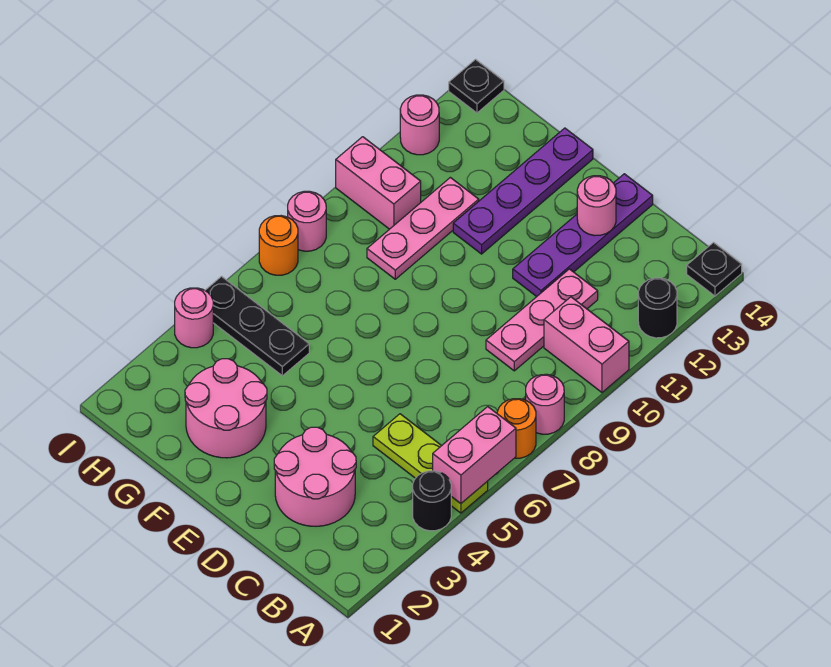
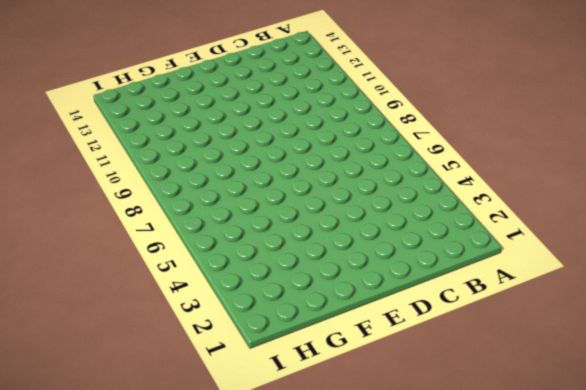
none -> black round brick A4 level 1
none -> lime plate A5:C5 level 1
none -> orange round brick A7 level 1

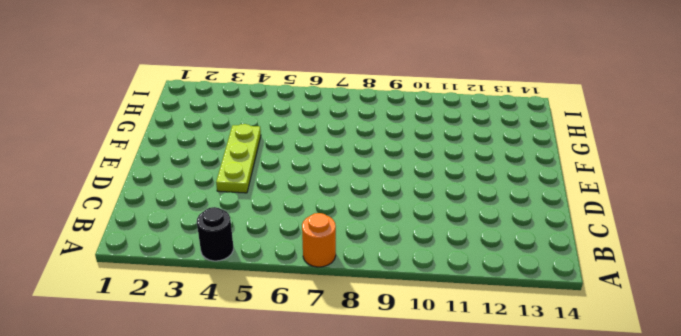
lime plate D4:F4 level 1 -> lime plate A5:C5 level 1
none -> pink round brick A8 level 1
none -> pink brick A10:B10 level 1
none -> black round brick A12 level 1

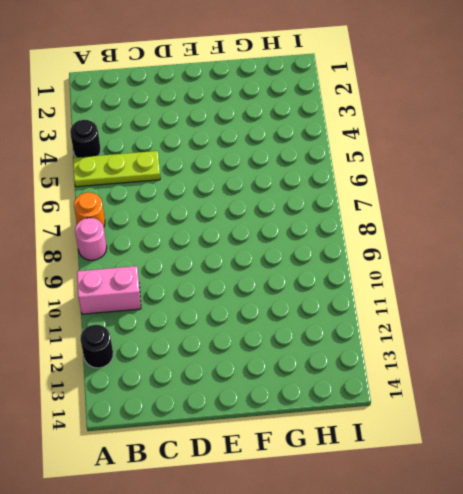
none -> black plate A14 level 1
none -> pink round brick C2:D3 level 1
none -> pink plate C9:C11 level 1

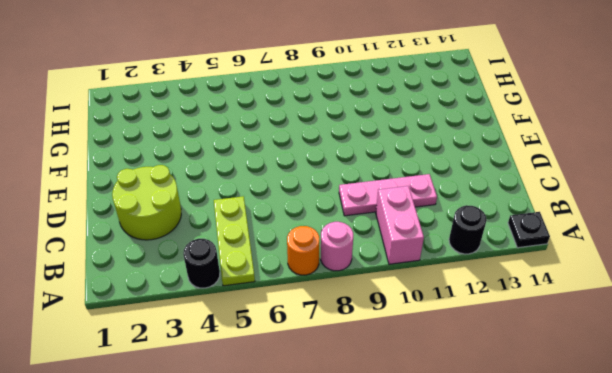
lime round brick C2:D3 level 1 -> pink round brick C2:D3 level 1
none -> purple plate D11:D14 level 1
none -> pink round brick F2:G3 level 1
none -> purple plate F11:F14 level 1

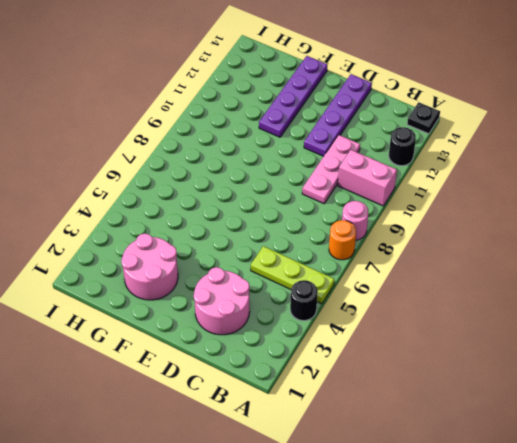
none -> black plate G5:I5 level 1
none -> pink plate G9:G11 level 1
none -> pink brick H10:I10 level 1

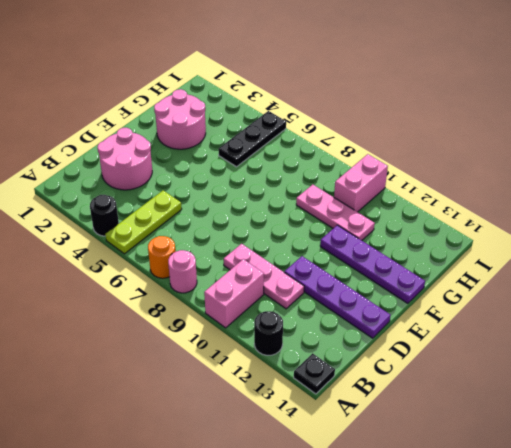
none -> pink round brick I4 level 1
none -> orange round brick I7 level 1
none -> pink round brick I8 level 1

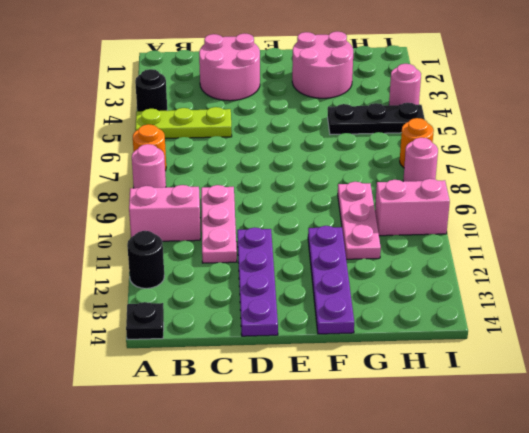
none -> pink round brick I12 level 1
none -> black plate I14 level 1
none -> pink brick A5:A6 level 2

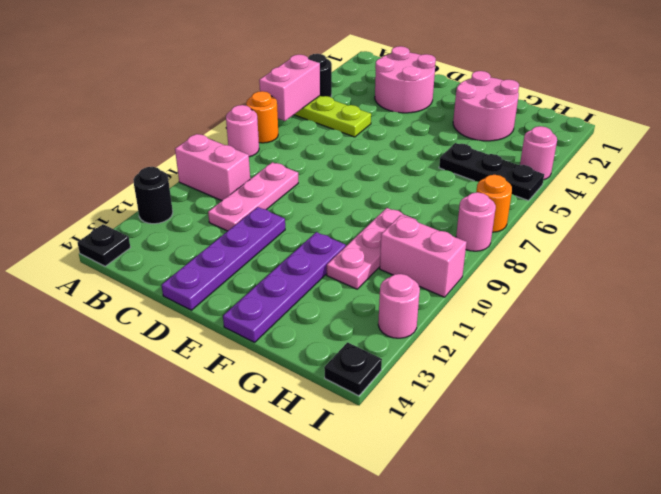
none -> pink round brick D13 level 2

